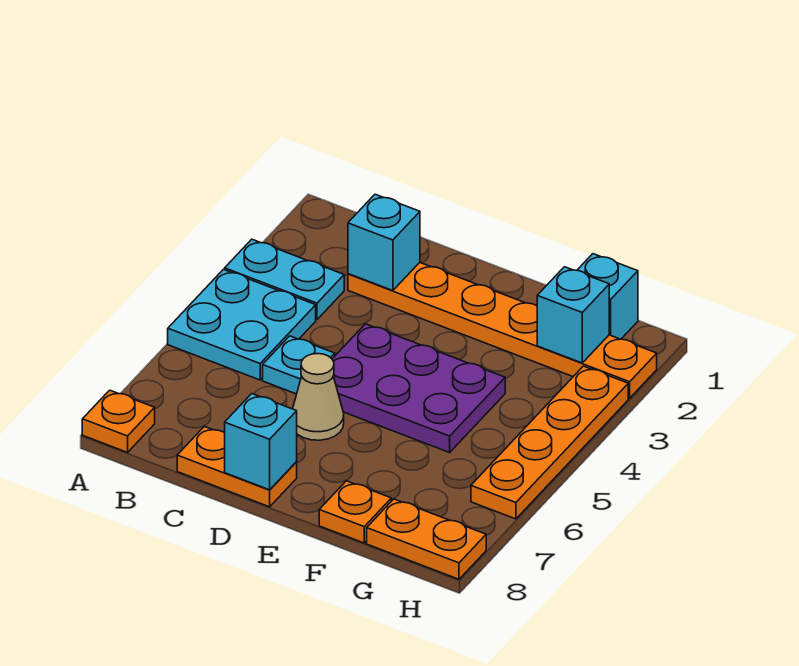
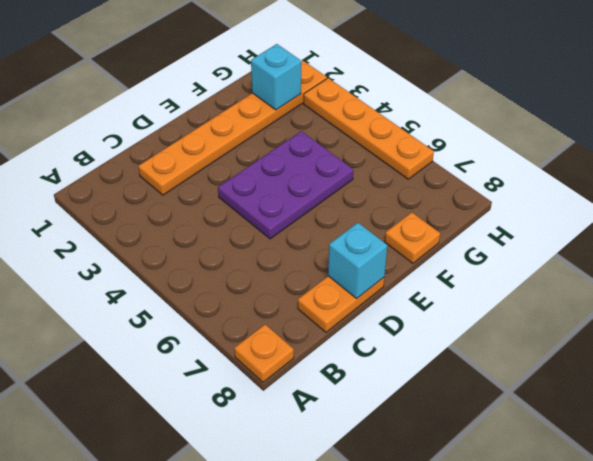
none -> cyan plate A3:B3 level 1
none -> cyan plate A4:B5 level 1
none -> cyan plate C5 level 1

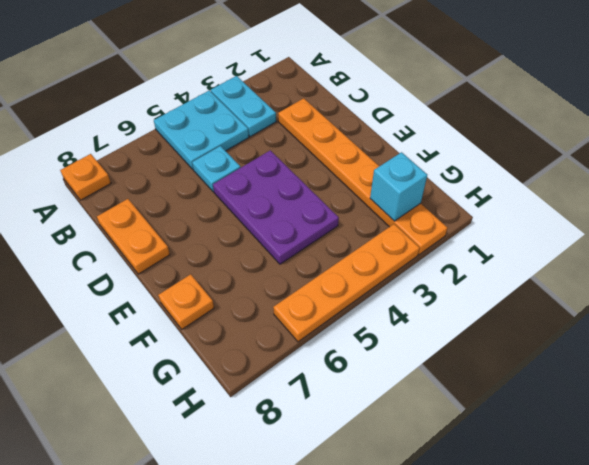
none -> tan cone D6 level 1
none -> cyan brick G1 level 1
none -> orange plate G8:H8 level 1

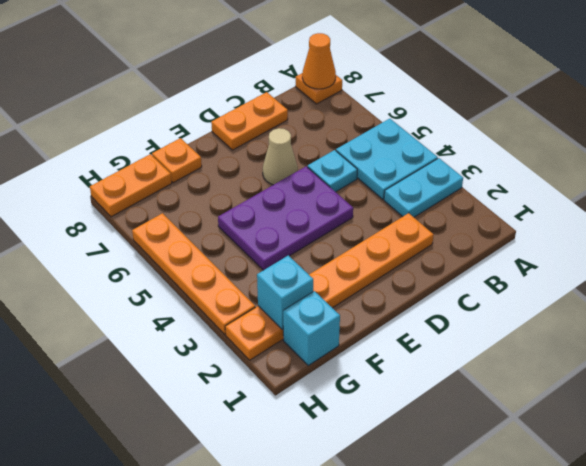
orange cone A8 level 2 -> none
none -> cyan brick C2 level 2
none -> cyan brick D8 level 2

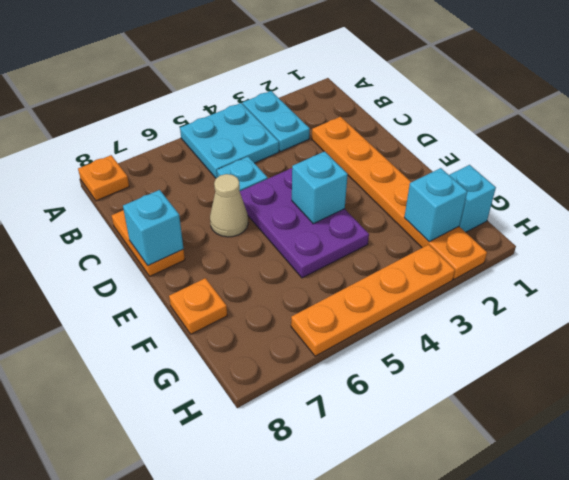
cyan brick E4 level 2 -> cyan brick C2 level 2
none -> orange plate G8:H8 level 1

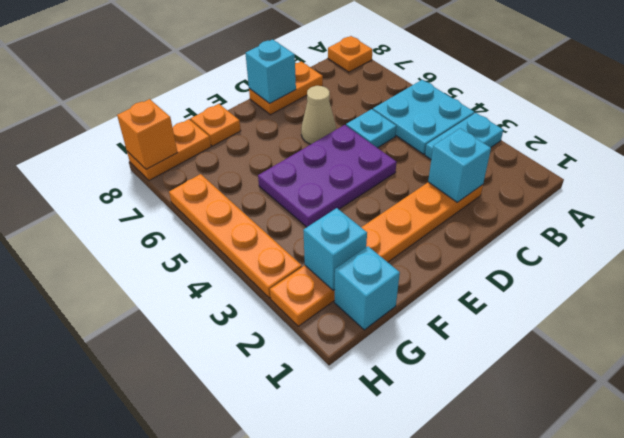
orange brick H8 level 2 -> none

